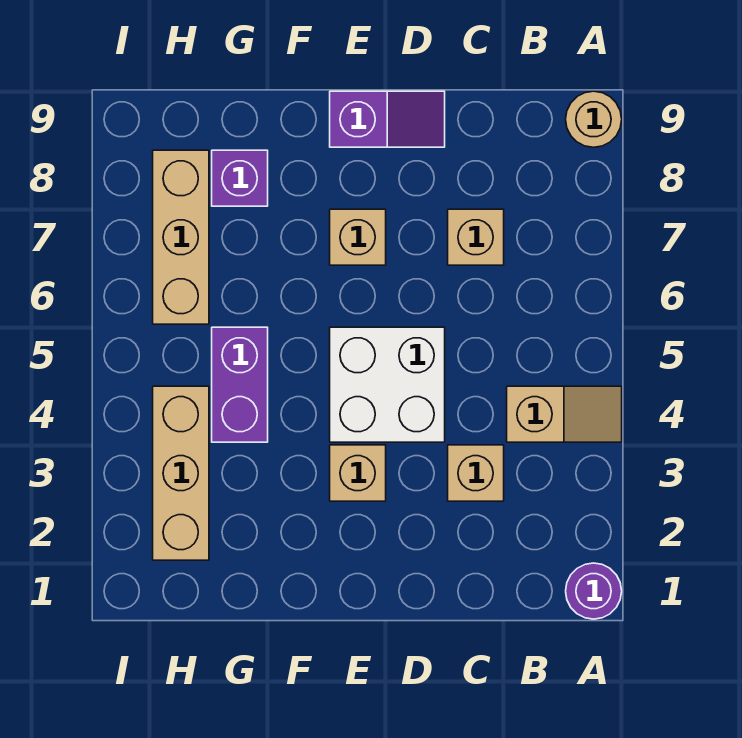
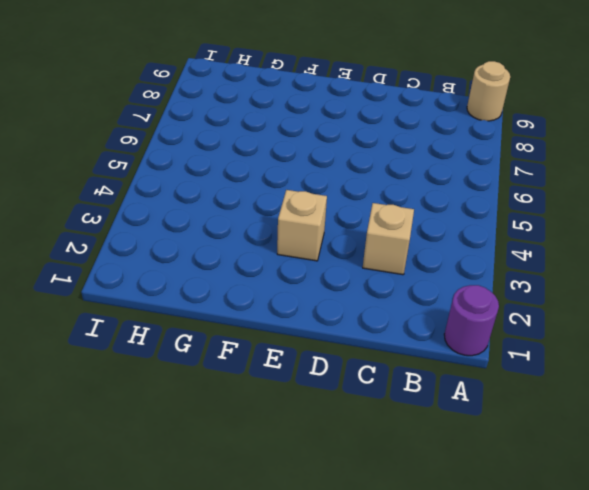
none -> tan slope A4:B4 level 1 top B
none -> tan brick C7 level 1
none -> white brick D4:E5 level 1

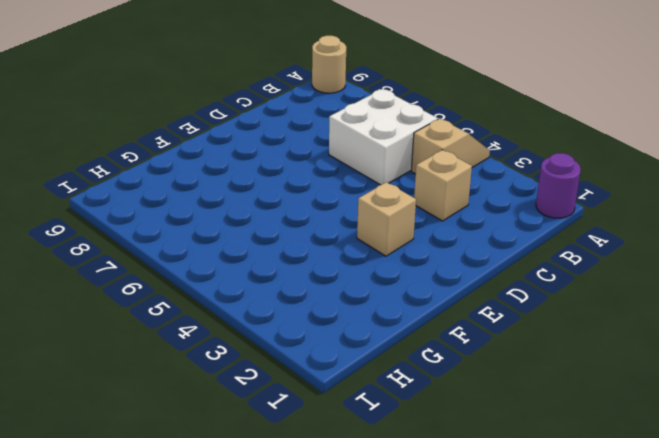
white brick B5:C6 level 1 -> white brick D4:E5 level 1
none -> tan brick C7 level 1
none -> purple slope D9:E9 level 1 top E
none -> tan brick E7 level 1

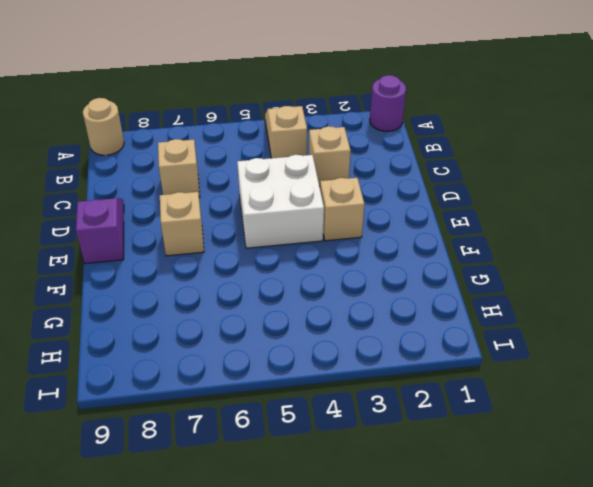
none -> purple brick G4:G5 level 1
none -> purple brick G8 level 1
none -> tan brick H2:H4 level 1

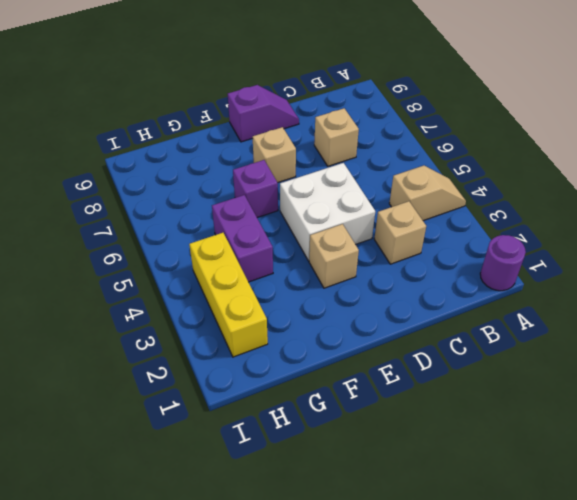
purple brick F6 level 1 -> purple brick G8 level 1
yellow brick H2:H4 level 1 -> tan brick H2:H4 level 1
none -> tan round brick A9 level 1
none -> tan brick H6:H8 level 1

